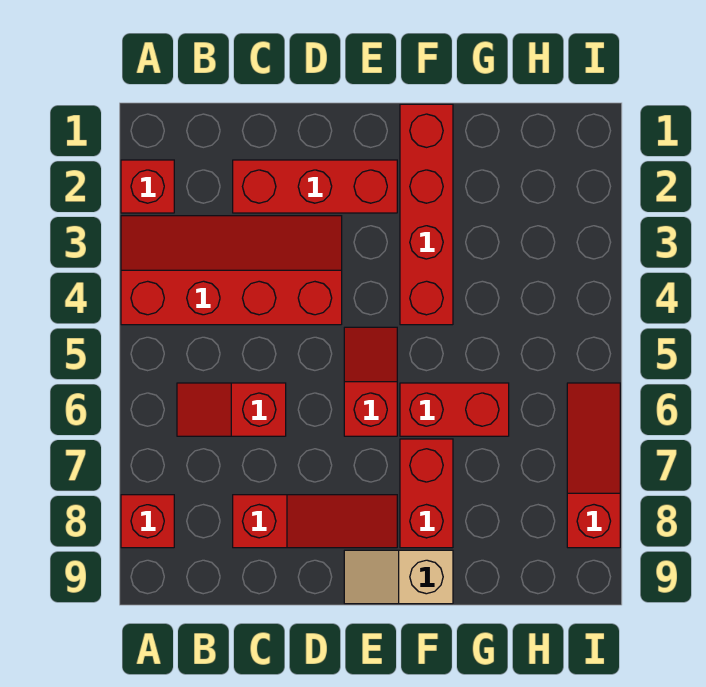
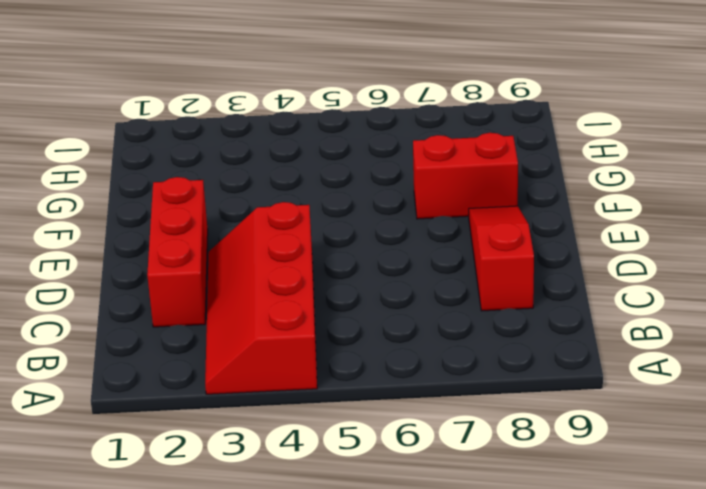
none -> red brick A2 level 1
none -> red brick A8 level 1
none -> red slope B6:C6 level 1 top C

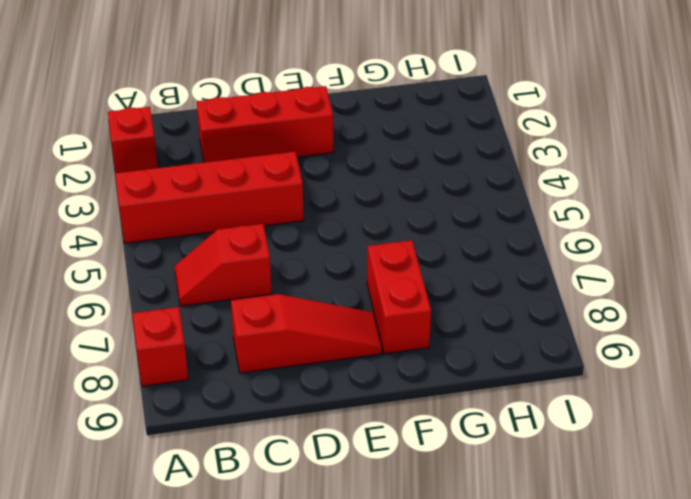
none -> red slope E5:E6 level 1 top 6
none -> tan slope E9:F9 level 1 top F
none -> red brick F1:F4 level 1

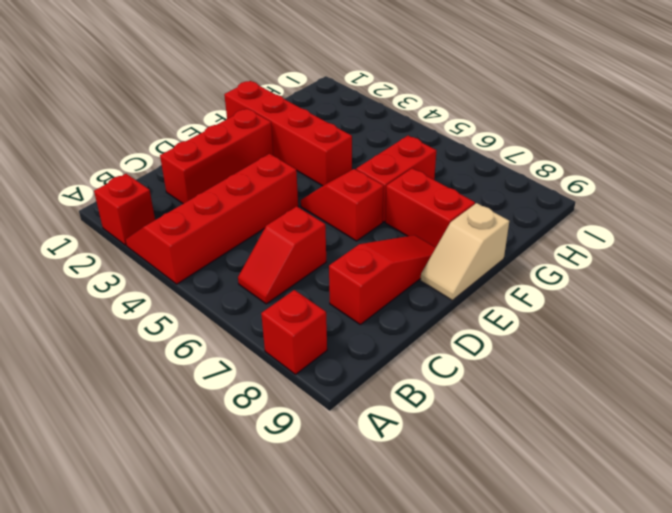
none -> red slope I6:I8 level 1 top 8

